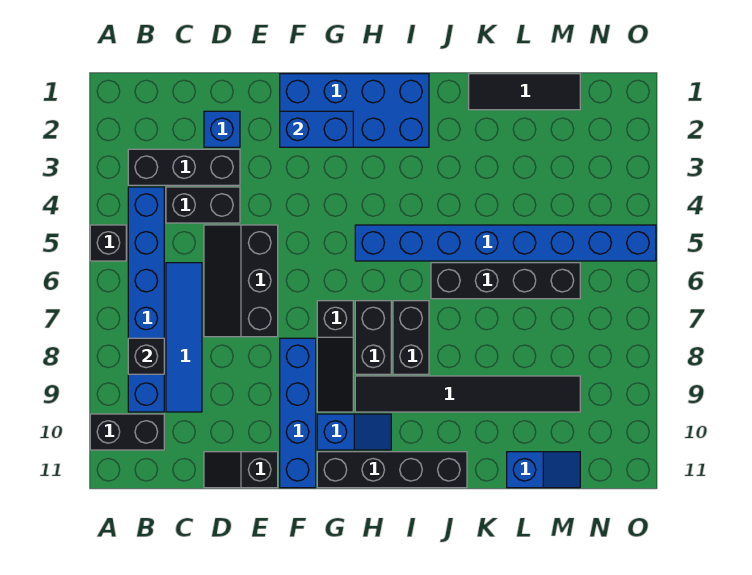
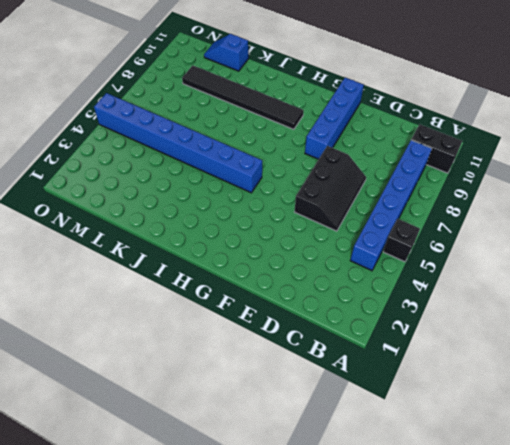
none -> black brick B3:D3 level 1
none -> black brick C4:D4 level 1
none -> blue tile C6:C9 level 1

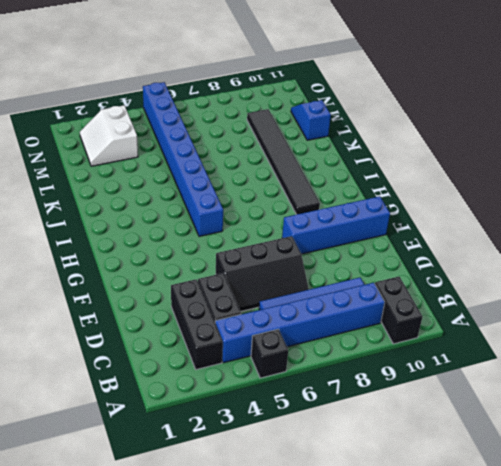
white slope M2:N3 level 1 top 3 -> none
none -> blue brick D2 level 1
none -> black slope D11:E11 level 1 top E
none -> blue brick F1:I2 level 1

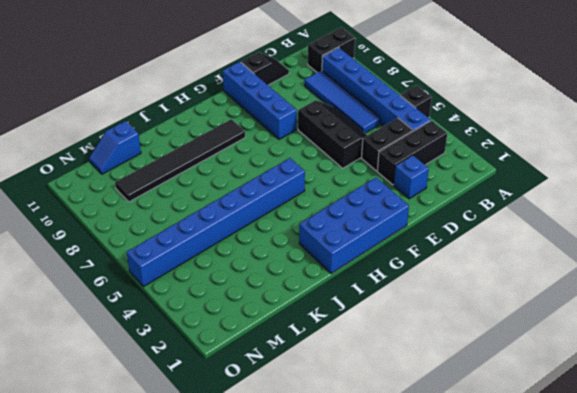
none -> black slope G7:G9 level 1 top 7
none -> blue slope G10:H10 level 1 top G
none -> black brick G11:J11 level 1

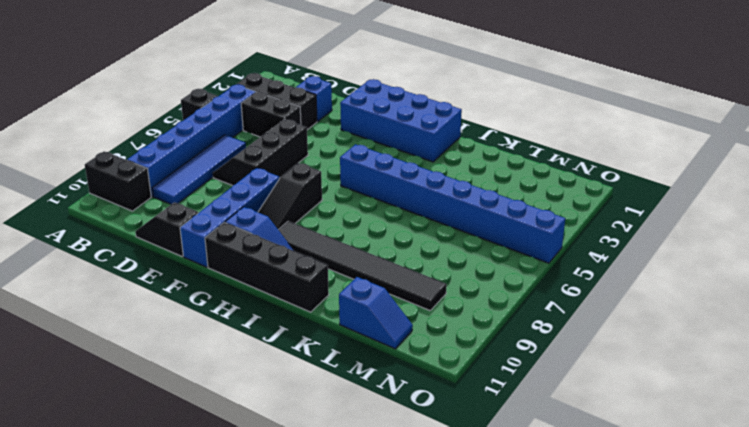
none -> black brick H7:H8 level 1
none -> black brick I7:I8 level 1
none -> black brick J6:M6 level 1

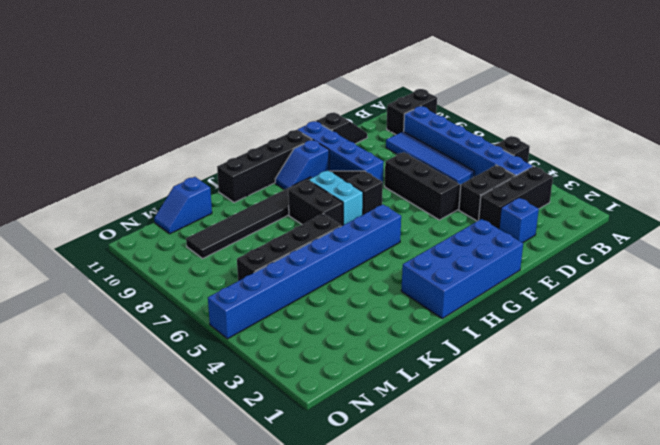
cyan brick H7:H8 level 1 -> black brick H7:H8 level 1
none -> black tile K1:M1 level 1
none -> black brick B8 level 2
none -> blue brick F2:G2 level 2

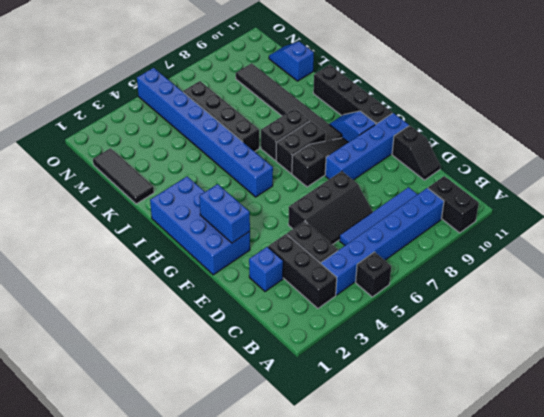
none -> black brick B8 level 2

